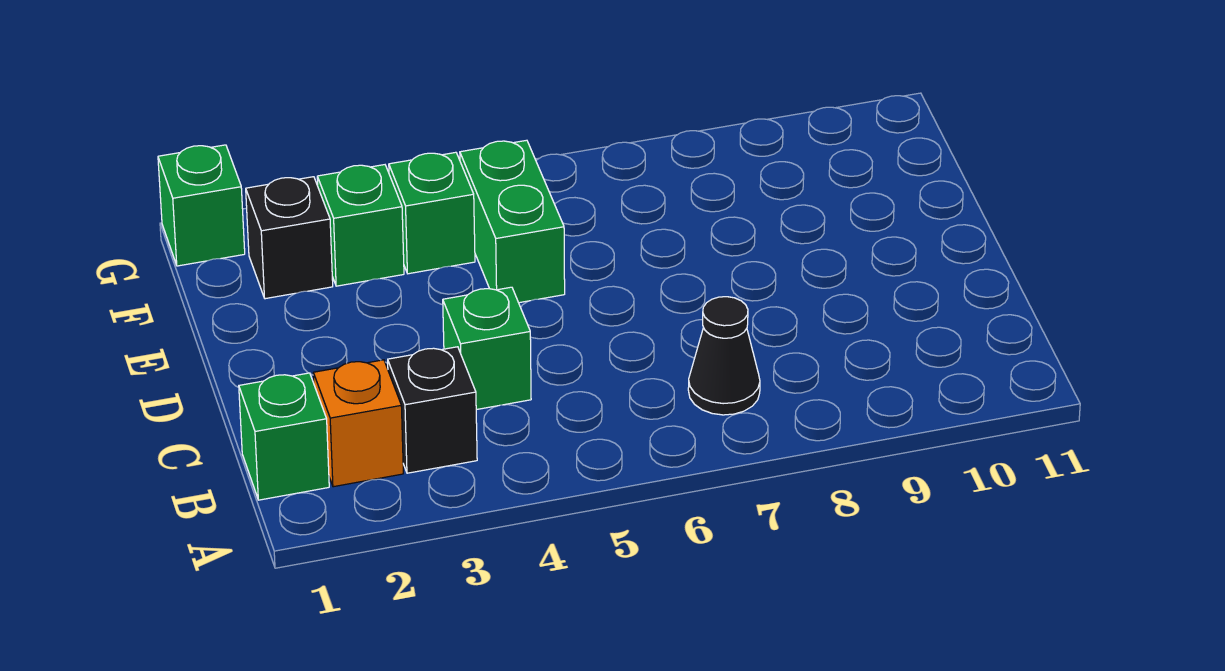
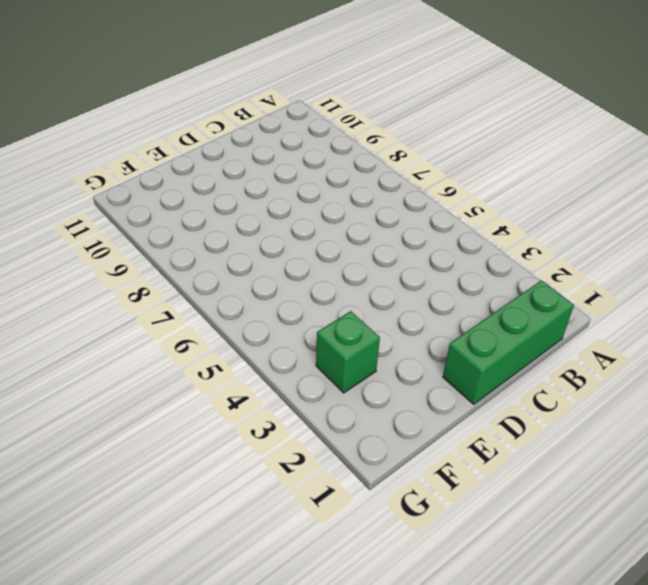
green brick B1:D1 level 1 -> green brick B1 level 1
none -> orange brick B2 level 1
none -> black brick B3 level 1

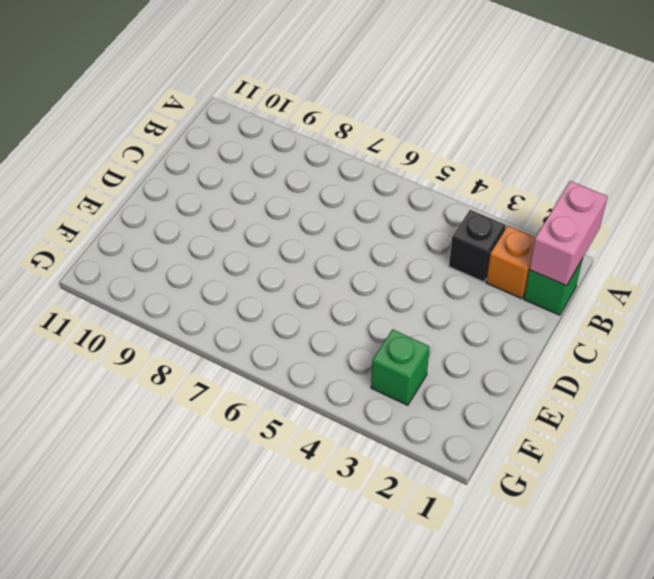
pink brick A1:B1 level 2 -> none
none -> black cone B7 level 1
none -> green brick C4 level 1

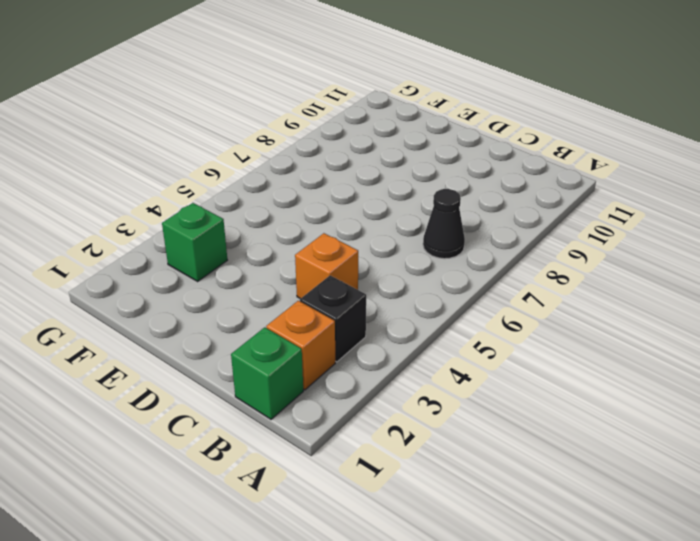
orange brick C4 level 1 -> green brick C4 level 1
none -> green brick E5:F5 level 1
none -> black brick F2 level 1

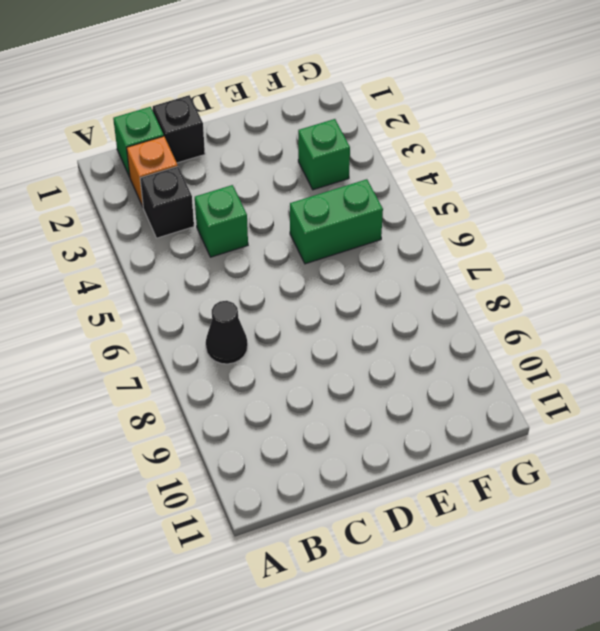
black brick C1 level 1 -> black brick F2 level 1
none -> green brick F4 level 1
none -> green brick G1 level 1

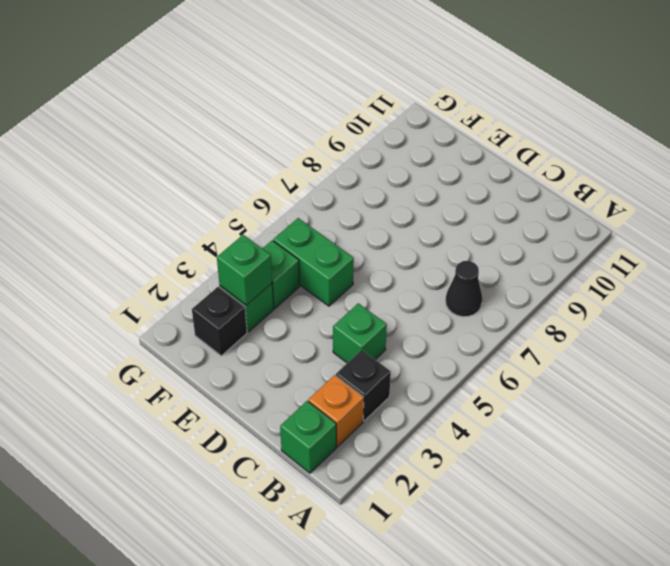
green brick F3 level 2 -> green brick G1 level 1

